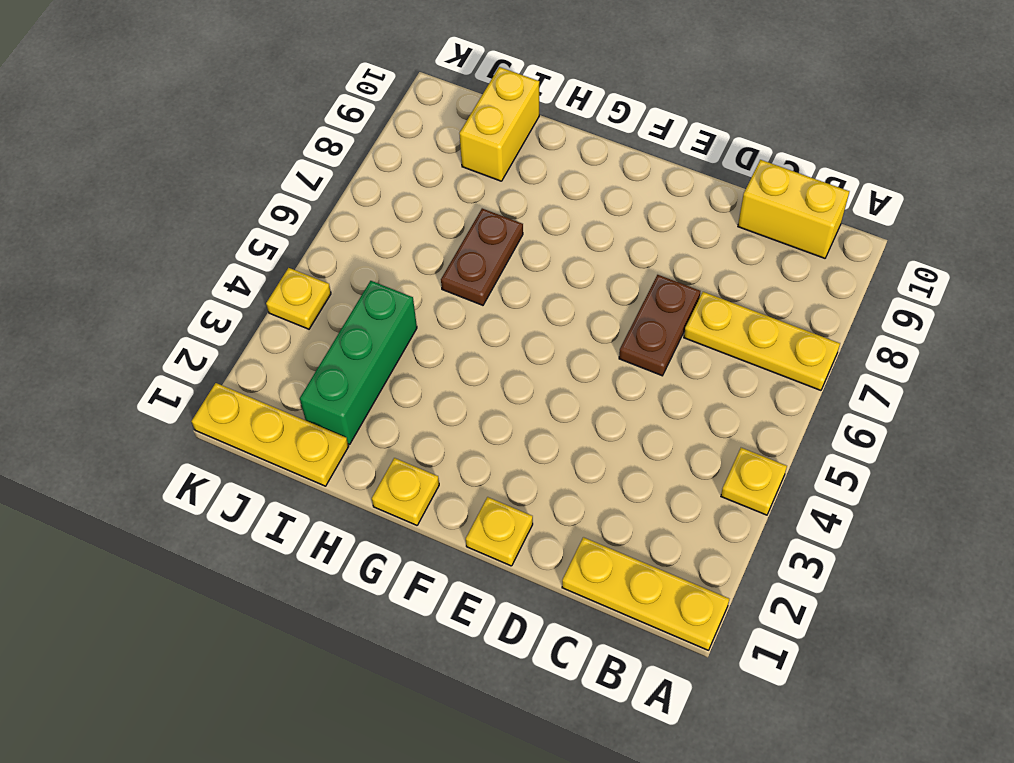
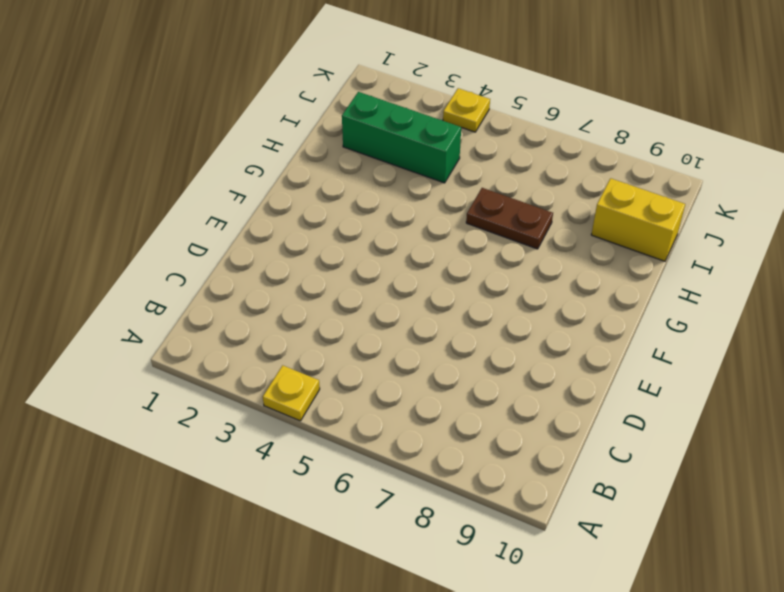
none -> yellow plate A1:C1 level 1
none -> yellow plate A7:C7 level 1
none -> yellow brick B10:C10 level 1

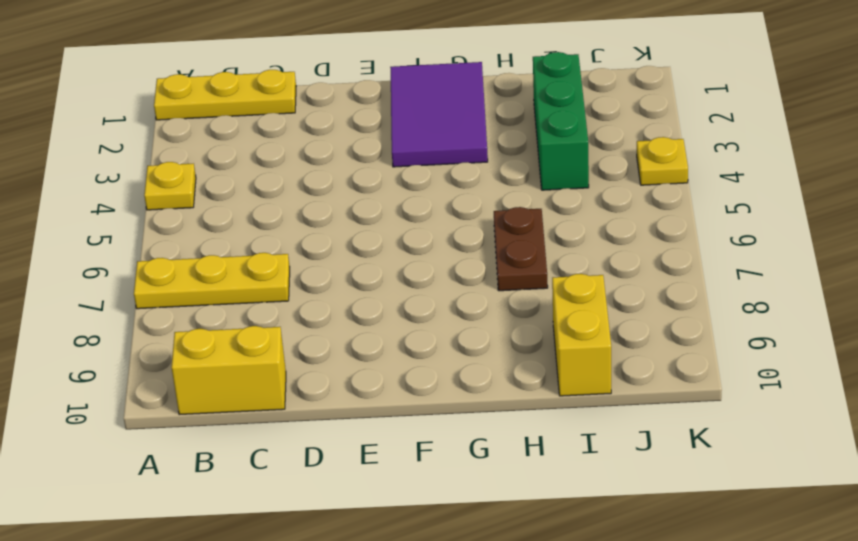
purple tile F1:G3 level 1 -> yellow plate G1 level 1
none -> brown plate D6:D7 level 1
none -> yellow plate E1 level 1
none -> yellow plate I1:K1 level 1

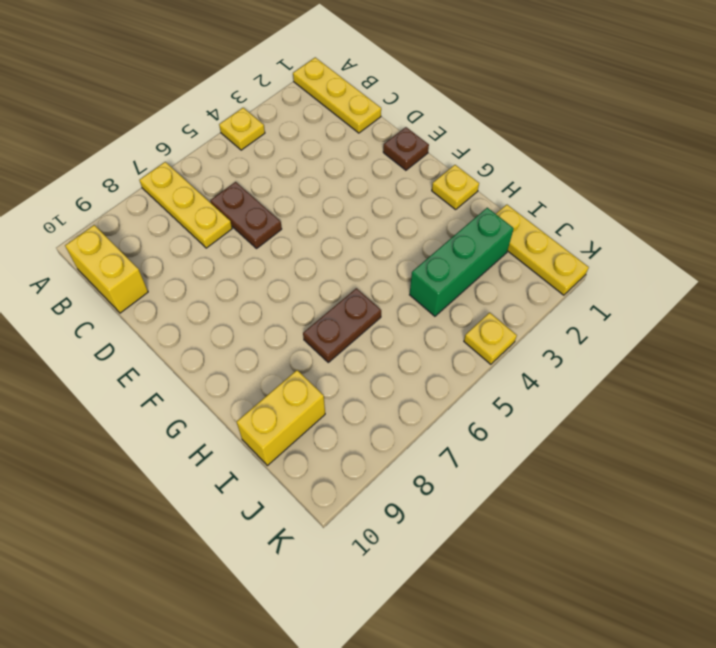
brown plate C6:D6 level 1 -> brown plate D6:D7 level 1
brown plate E1 level 1 -> yellow plate E1 level 1

